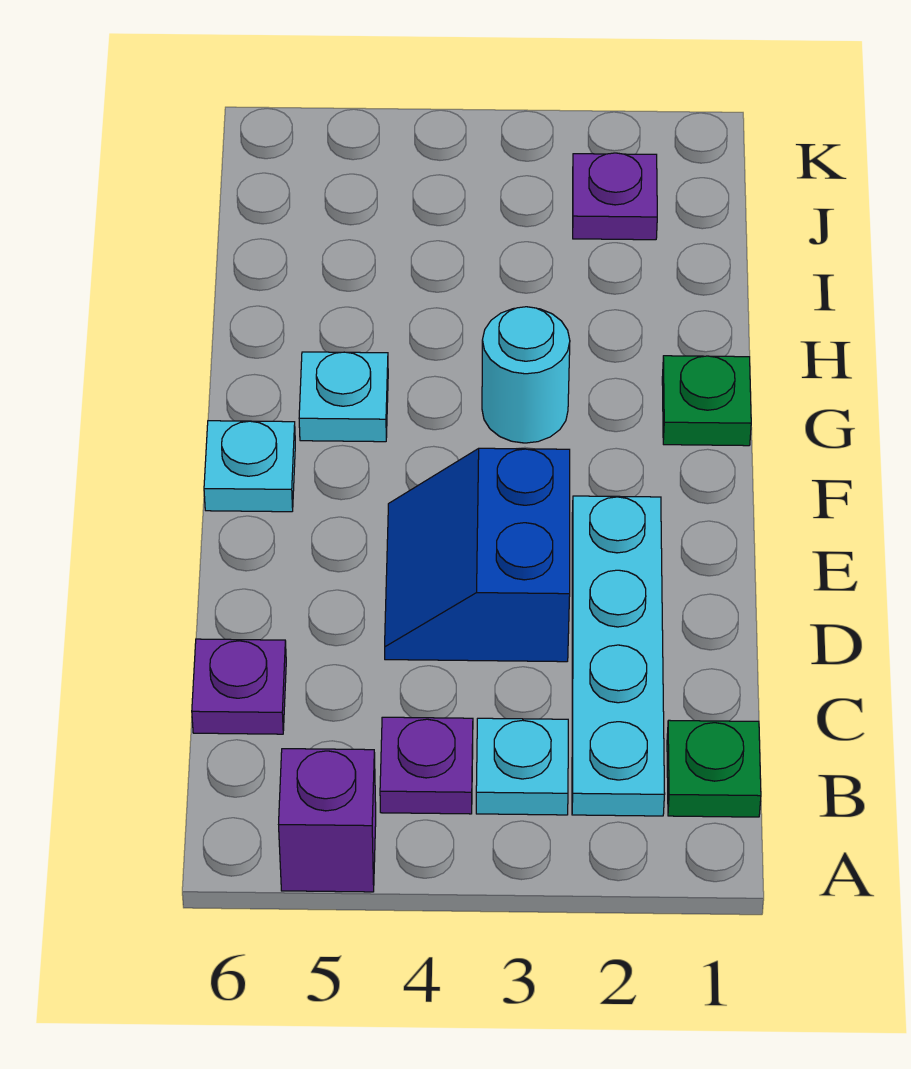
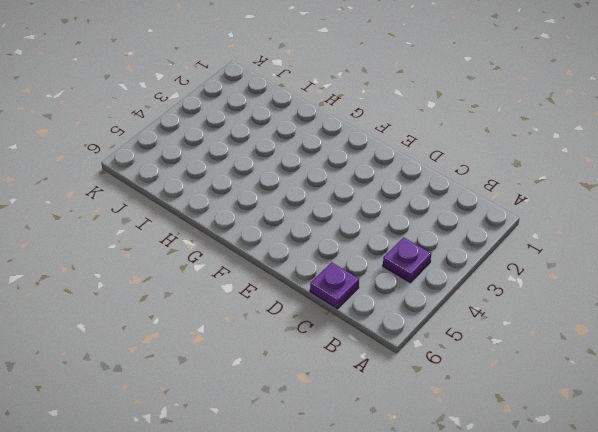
none -> purple brick A5 level 1
none -> green plate B1 level 1
none -> cyan plate B2:E2 level 1

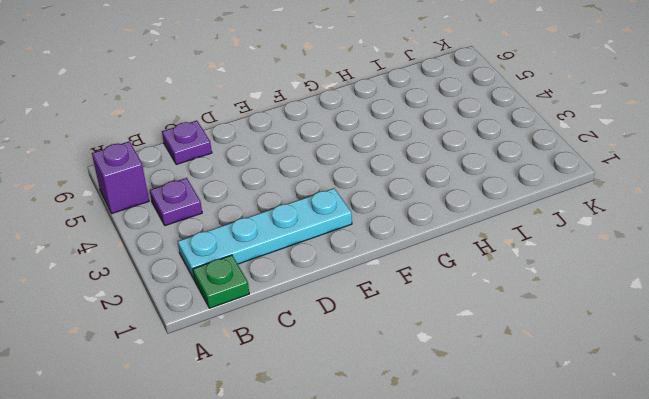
none -> cyan plate B3 level 1
none -> blue slope D3:E4 level 1 top 3
none -> cyan plate F6 level 1

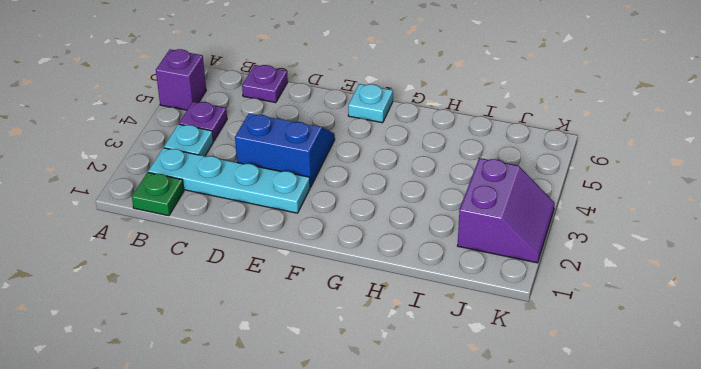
purple slope J2:K3 level 1 top J -> purple plate J2 level 1
none -> green plate G1 level 1
none -> cyan round brick G3 level 1
none -> cyan plate G5 level 1

